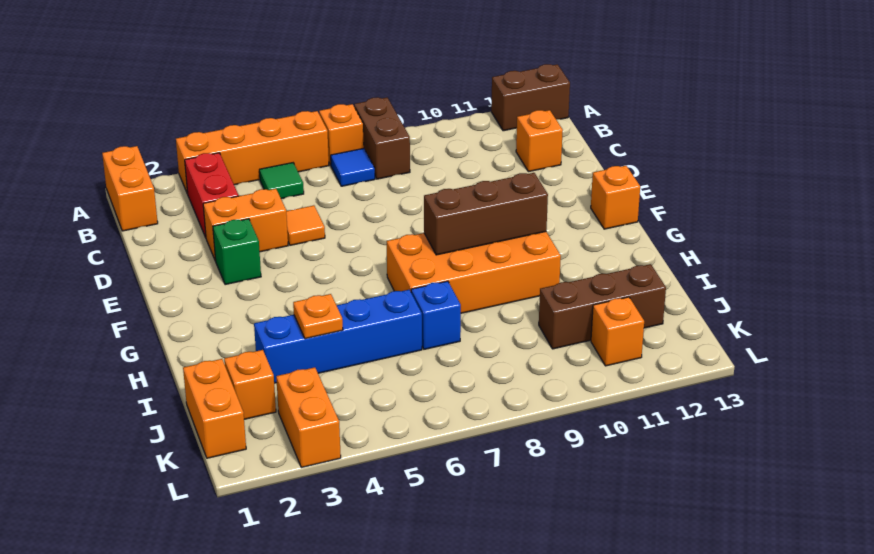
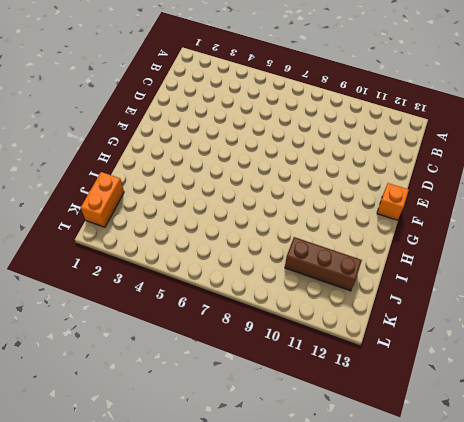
none -> orange brick A1:B1 level 1
none -> orange brick A3:A6 level 1
none -> orange brick A7 level 1

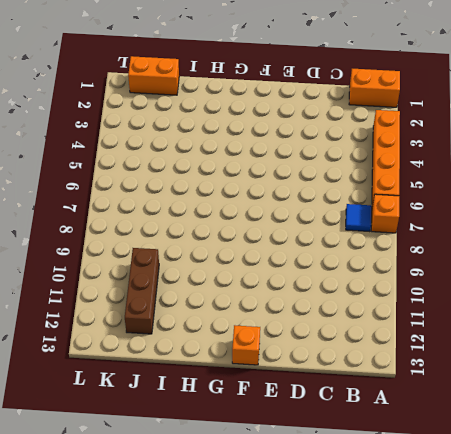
none -> brown brick A8:B8 level 1
none -> brown brick A12:A13 level 1
none -> red brick B3:C3 level 1

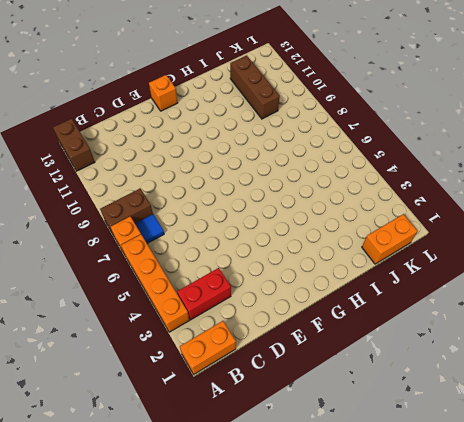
none -> green tile B5 level 1
none -> orange brick C12 level 1
none -> orange brick D3:D4 level 1

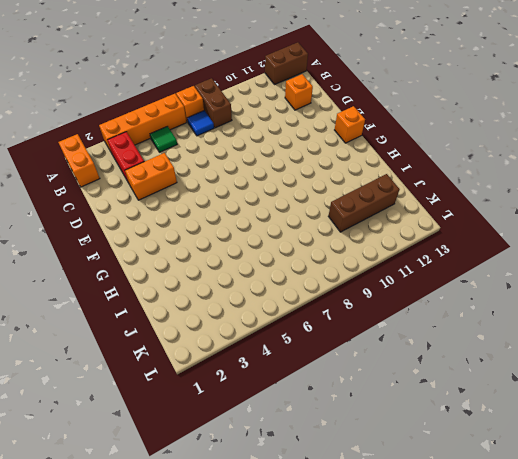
none -> orange tile D5 level 1
none -> green brick E3 level 1
none -> orange brick G7:H10 level 1

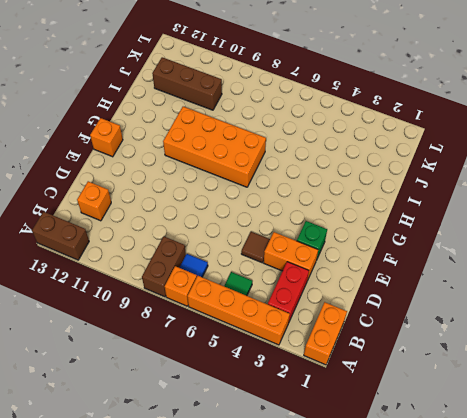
brown tile D5 level 1 -> orange tile D5 level 1
none -> blue brick I3:I6 level 1
none -> blue brick I7 level 1
none -> orange brick J1:K1 level 1

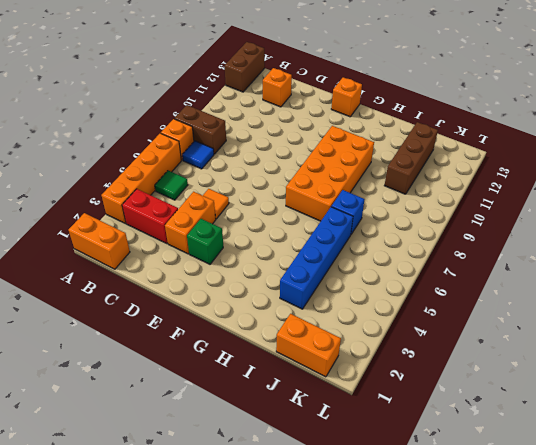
none -> orange brick J2 level 1
none -> orange brick K3:L3 level 1
none -> orange brick K11 level 1

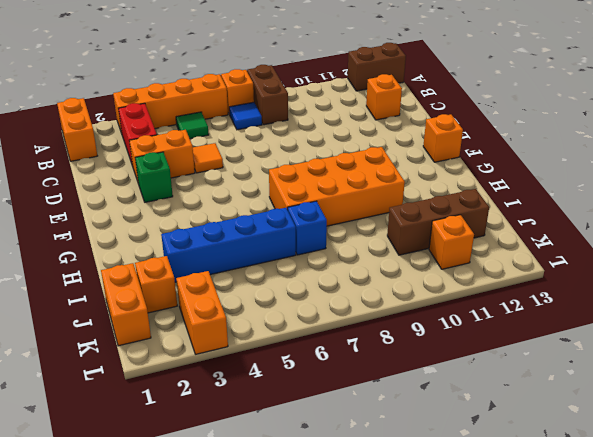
none -> brown brick G8:G10 level 2
none -> orange plate I4 level 2

